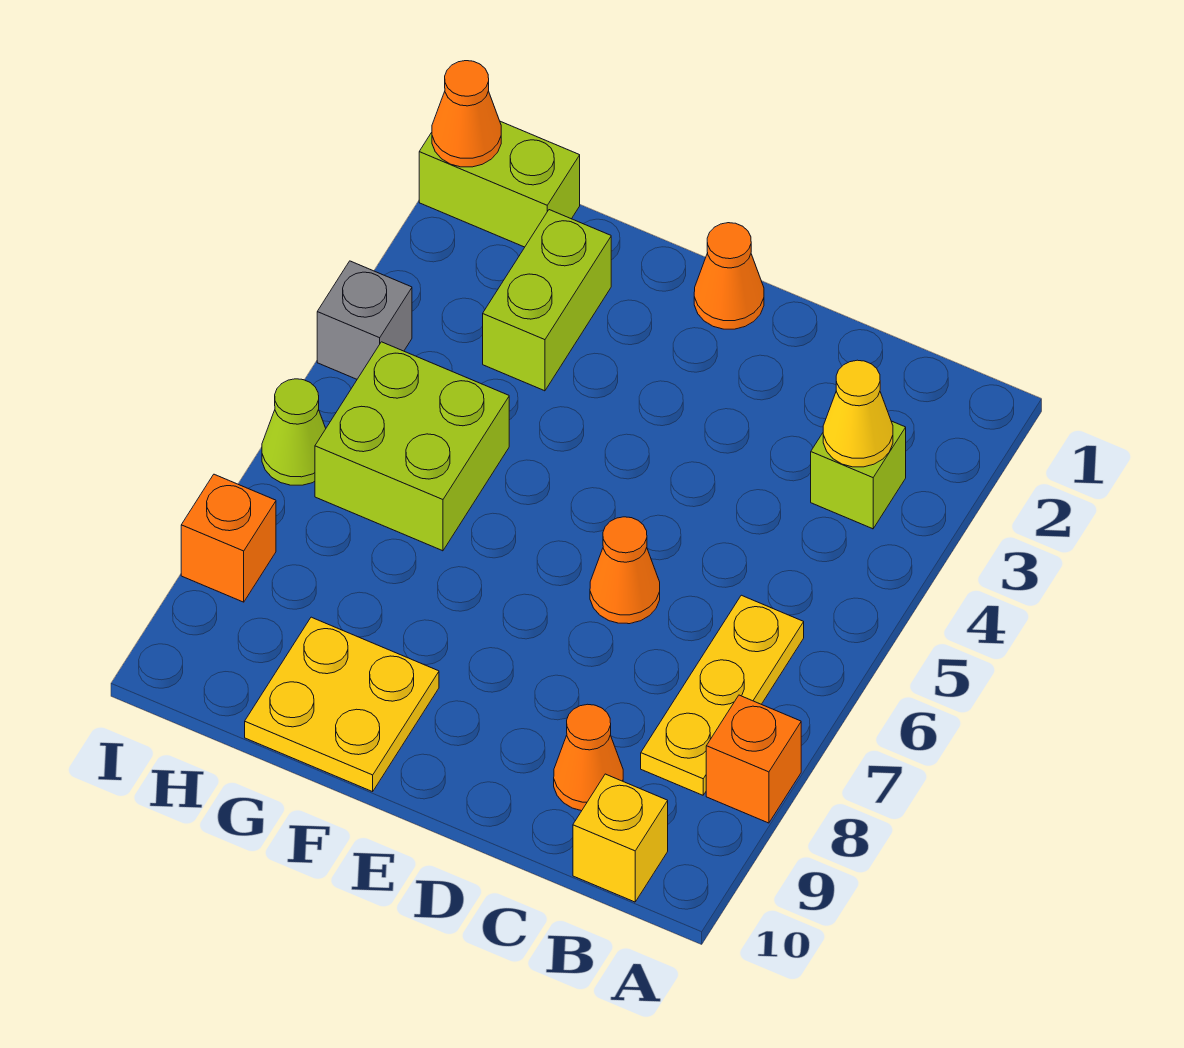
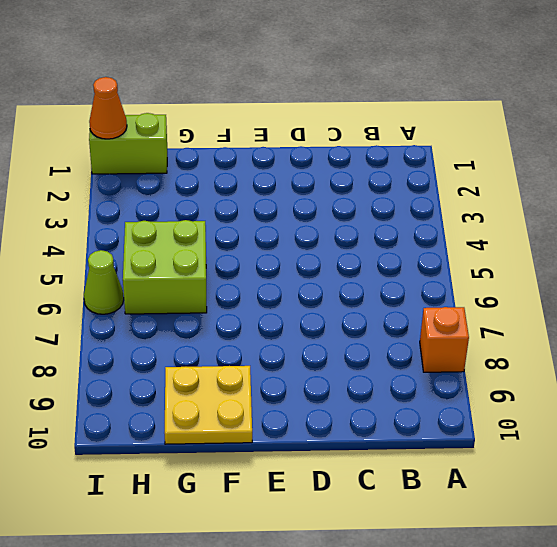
none -> lime brick B3 level 1
none -> yellow plate B6:B8 level 1
none -> yellow brick B10 level 1

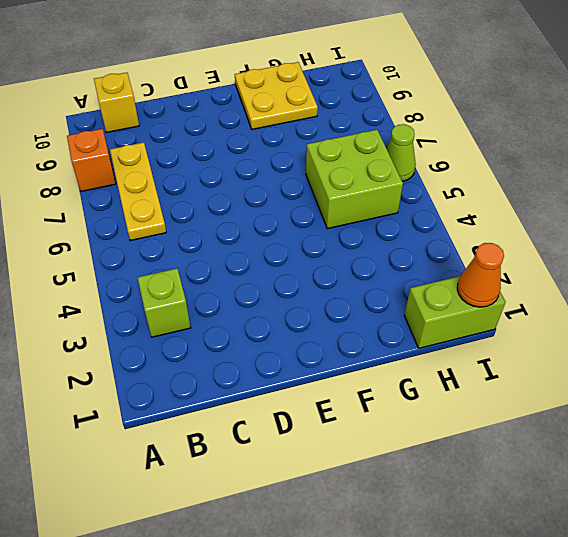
none -> orange cone C9 level 1
none -> orange cone D6 level 1
none -> orange cone E1 level 1

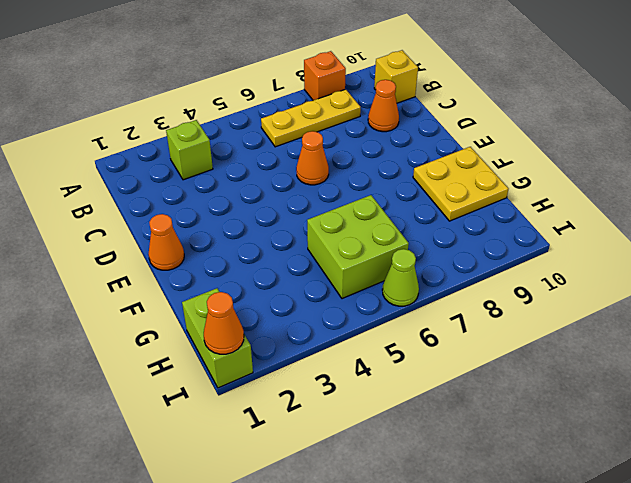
none -> lime brick G2:G3 level 1
none -> grey brick I4 level 1
none -> orange brick I8 level 1

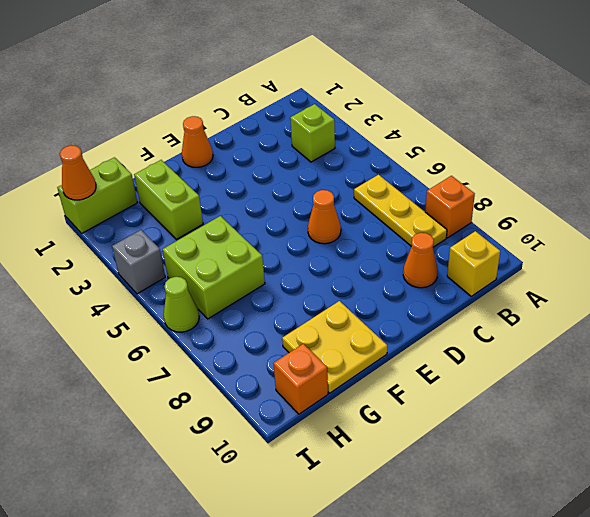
orange brick H10 level 1 -> orange brick I8 level 1
none -> yellow cone B3 level 2

